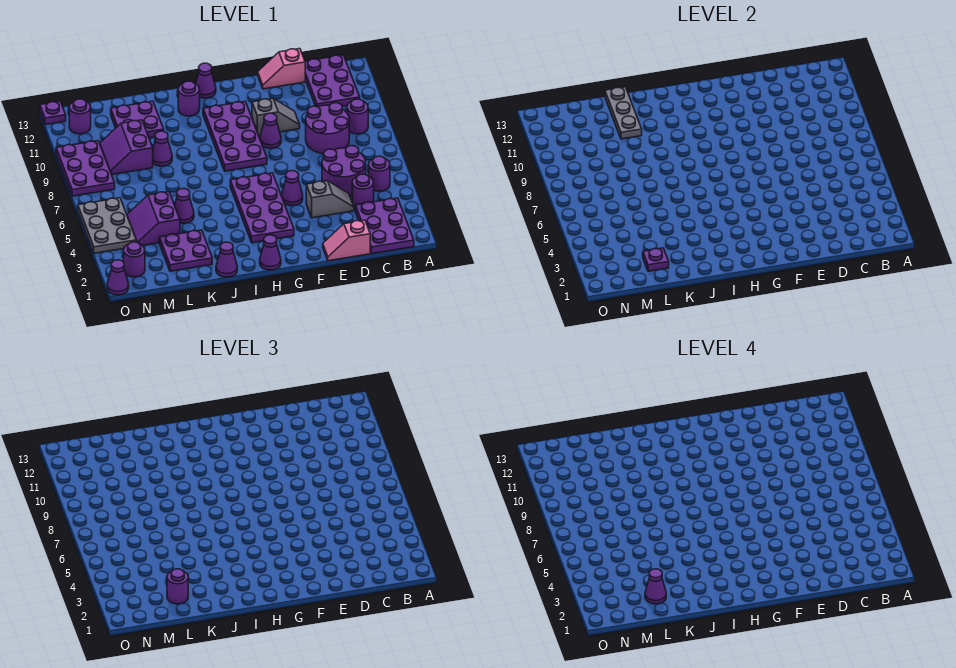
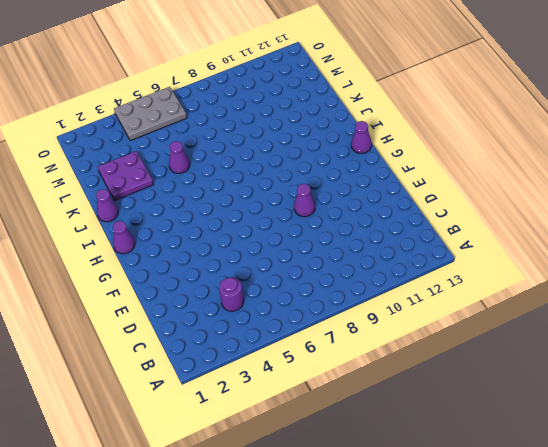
none -> purple plate B1:C3 level 1
none -> purple round brick B5 level 1
none -> purple round brick B9 level 1
none -> purple plate B11:C13 level 1

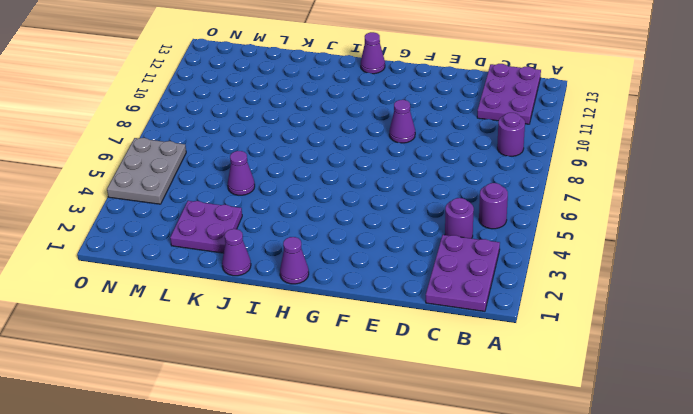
none -> purple round brick C5:D6 level 1
none -> purple round brick C8:D9 level 1
none -> pink slope D1:E1 level 1 top D
none -> grey slope D4:E4 level 1 top E

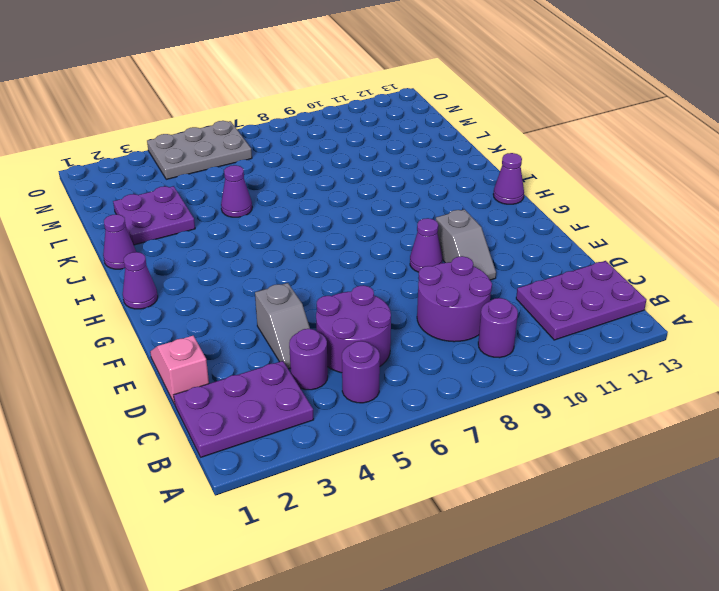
none -> pink slope D13:E13 level 1 top D
none -> purple cone F5 level 1
none -> purple plate G3:H6 level 1
none -> purple plate G8:H11 level 1

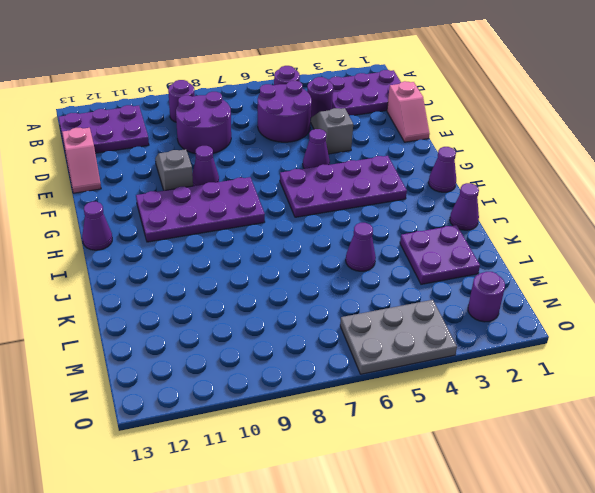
none -> purple round brick I12 level 1
none -> purple cone K9 level 1
none -> purple plate K11:L12 level 1
none -> purple slope L4:M5 level 1 top L

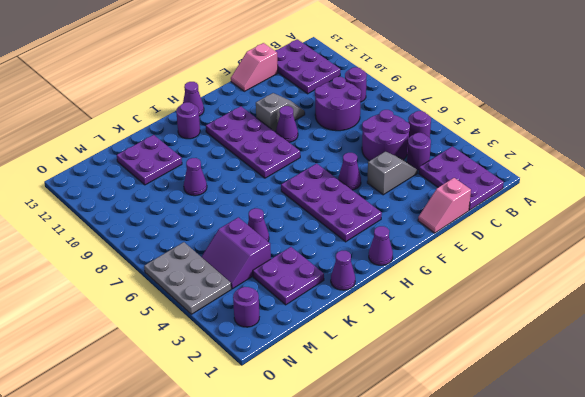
none -> purple slope L9:M10 level 1 top L
none -> purple plate N8:O10 level 1
none -> purple round brick N12 level 1
none -> purple cone O1 level 1

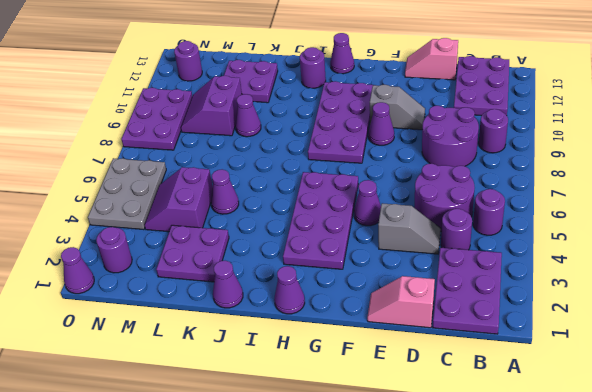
none -> purple plate O13 level 1
none -> grey plate K11:K13 level 2
none -> purple plate L2 level 2
none -> purple round brick L2 level 3

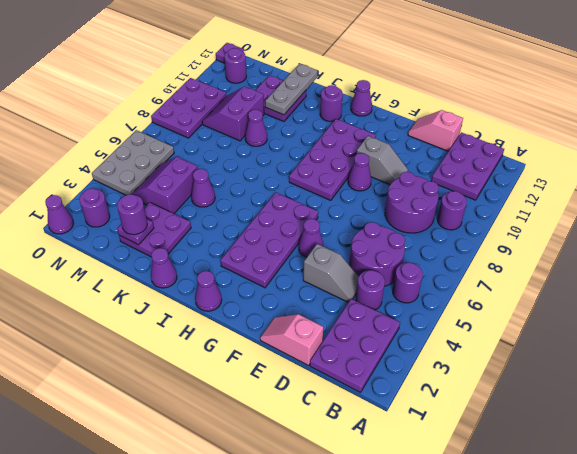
none -> purple cone L2 level 4

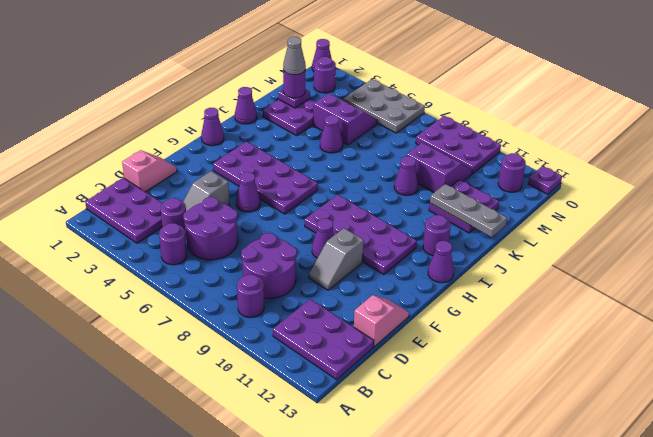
grey cone L2 level 4 -> purple cone L2 level 4

